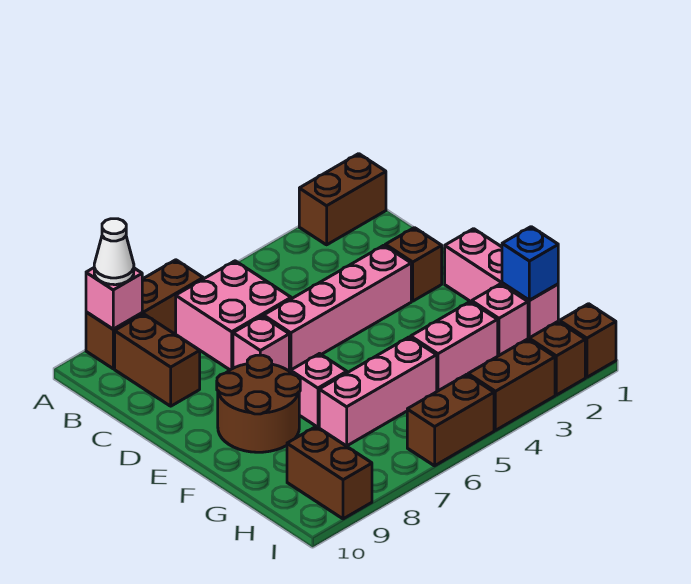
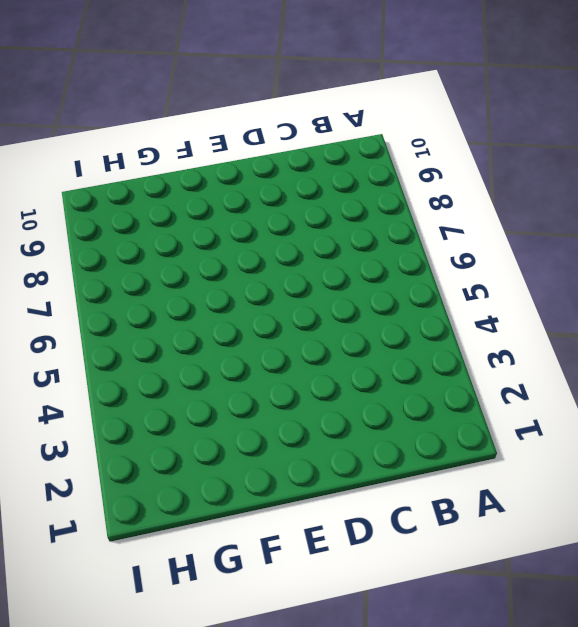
none -> brown brick A1:A2 level 1
none -> brown brick A7:A9 level 1
none -> pink brick B6:C7 level 1

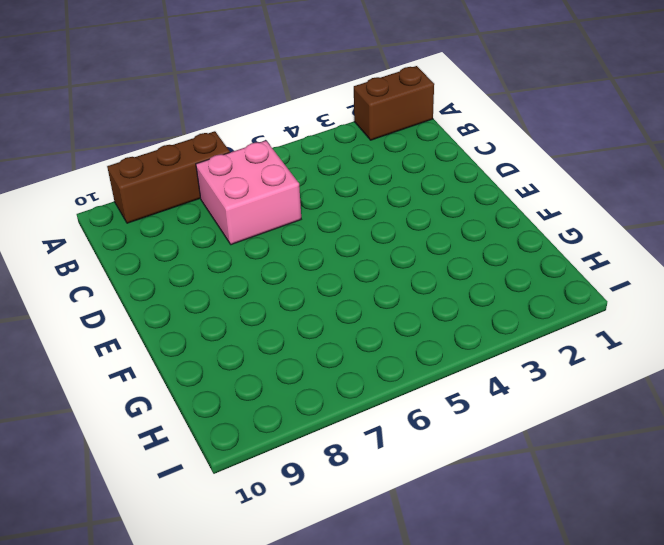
none -> brown brick B9:C9 level 1
none -> brown brick D2 level 1
none -> pink brick D3:D6 level 1

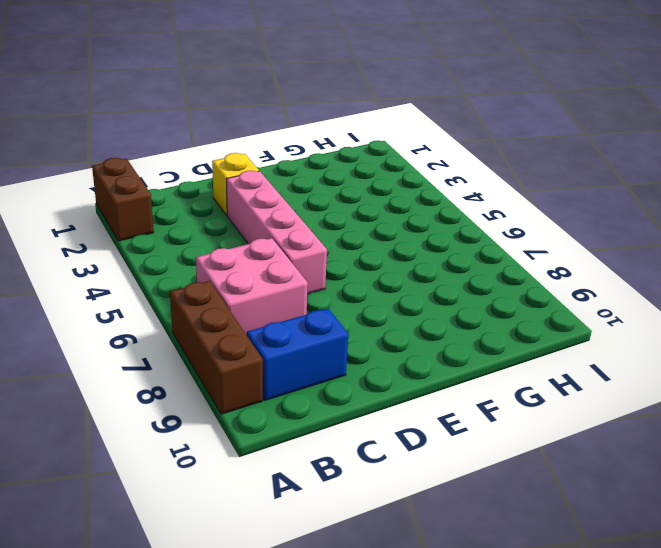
blue brick B9:C9 level 1 -> brown brick B9:C9 level 1
yellow brick D2 level 1 -> brown brick D2 level 1
none -> pink brick D7 level 1
none -> pink brick E1:G1 level 1
none -> brown round brick E8:F9 level 1

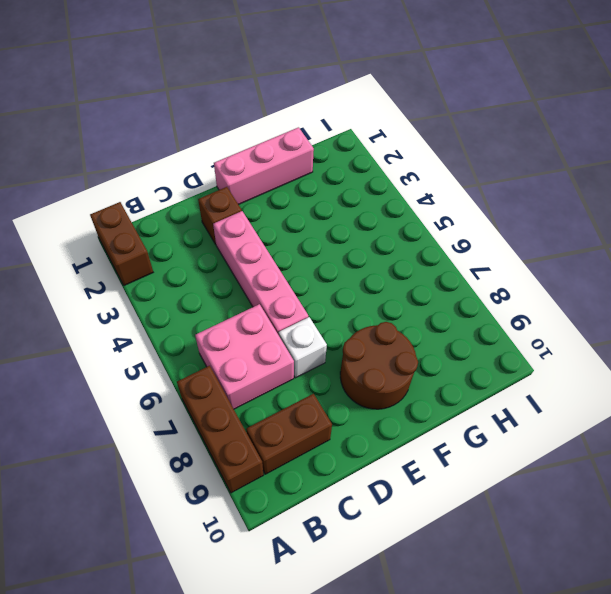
white brick D7 level 1 -> pink brick D7 level 1
none -> pink brick F7 level 1
none -> pink brick G2 level 1
none -> pink brick G3:G4 level 1

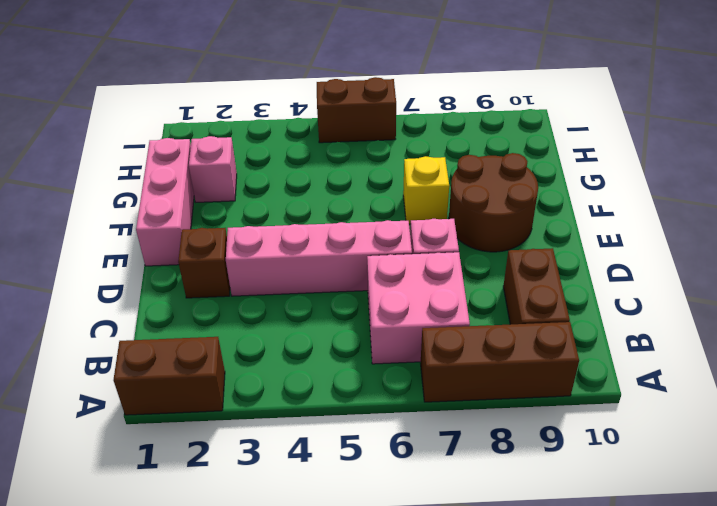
yellow brick F7 level 1 -> pink brick F7 level 1
none -> pink brick G3:G4 level 1
none -> pink brick G5:G7 level 1
none -> brown brick H9:I9 level 1

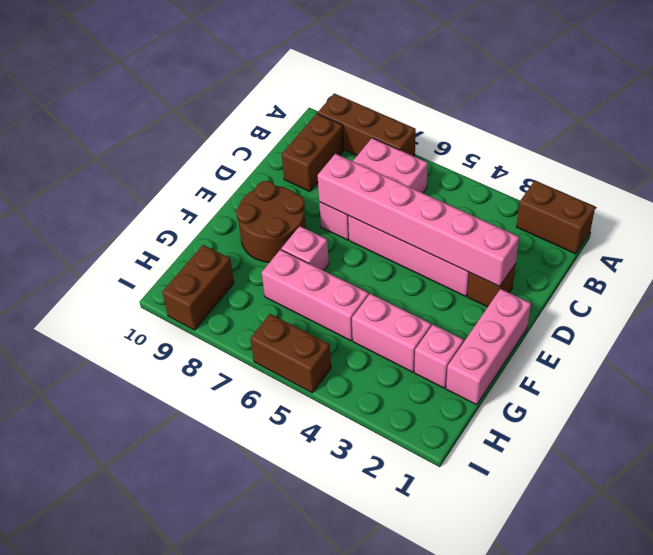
pink brick D2:D7 level 2 -> none
none -> brown brick I1 level 1
none -> brown brick I2 level 1
none -> brown brick I3:I4 level 1

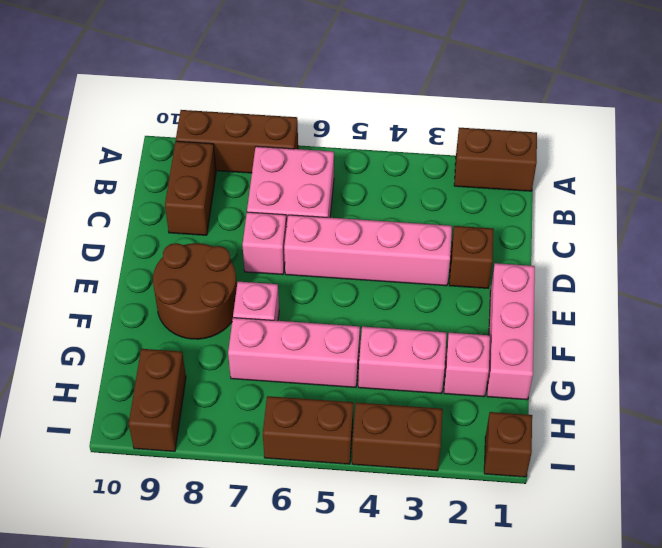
none -> brown brick I2 level 1
none -> pink brick A9 level 2
none -> blue brick G1 level 2

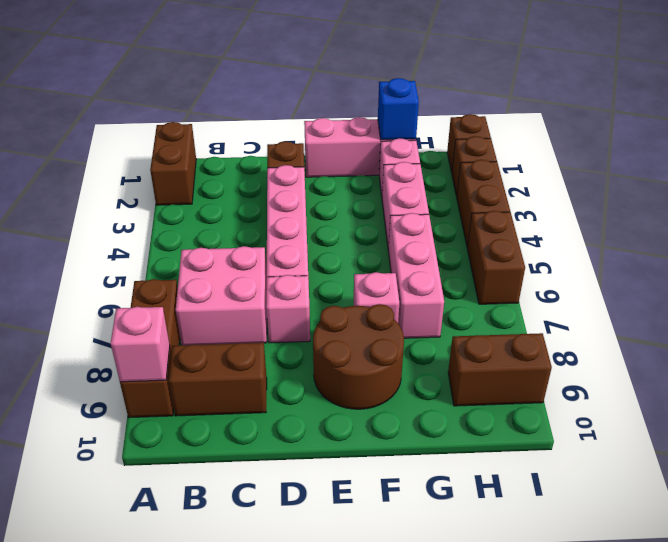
none -> white cone A9 level 3

